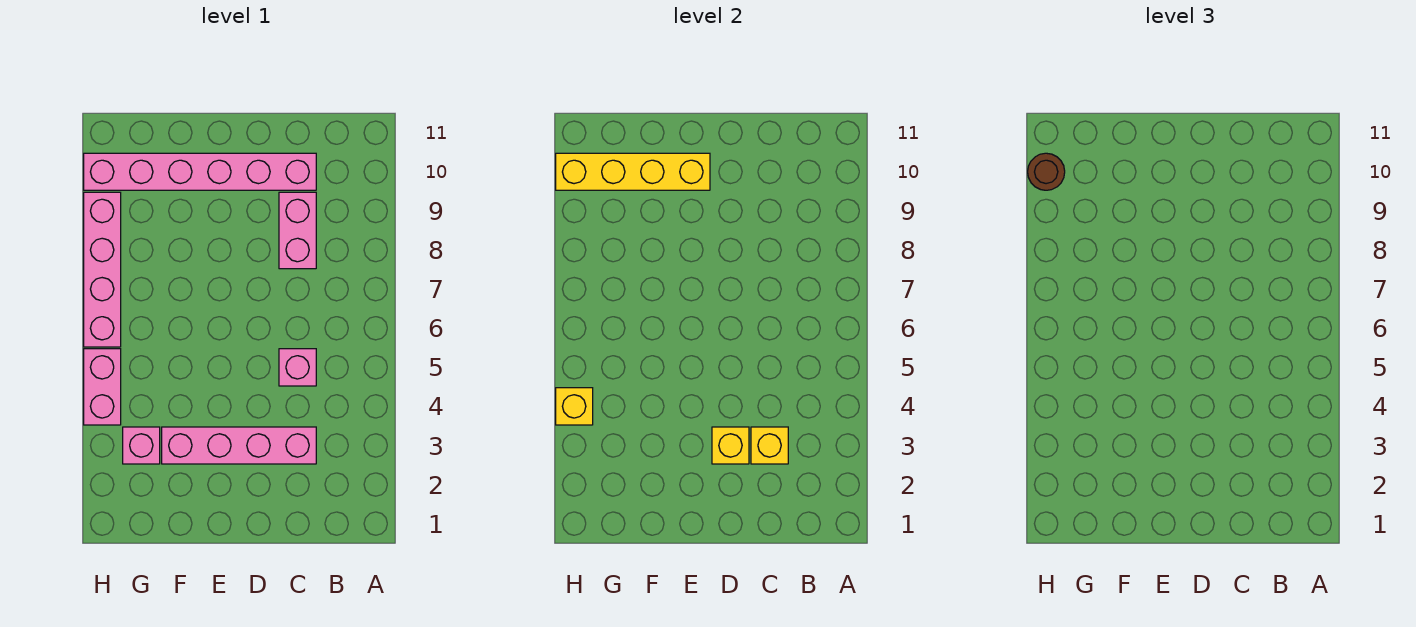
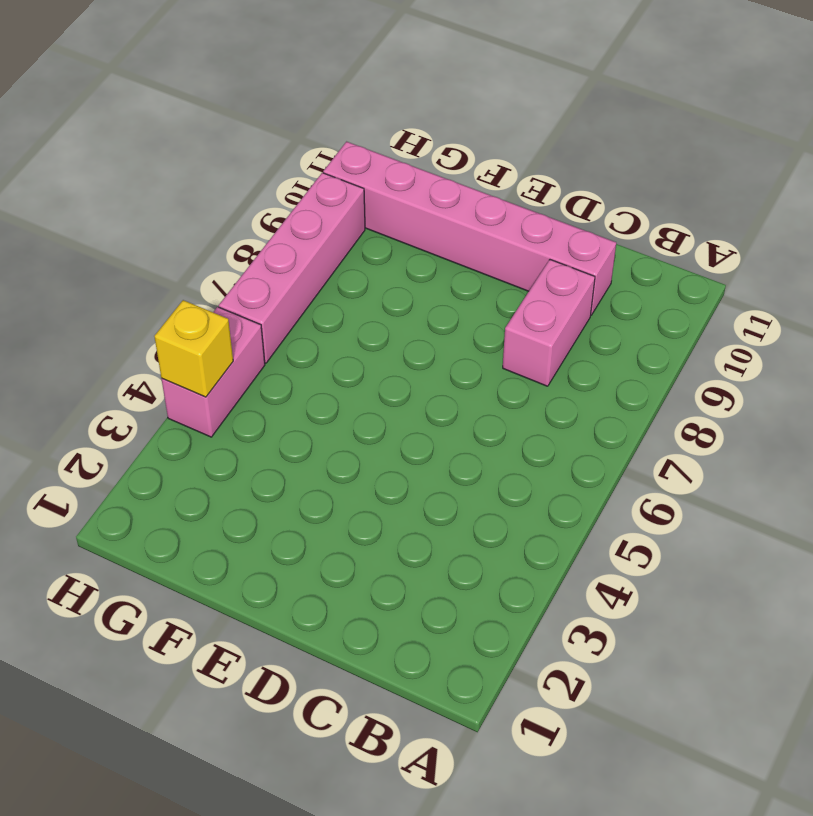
none -> pink brick C3:F3 level 1
none -> pink brick C5 level 1
none -> pink brick G3 level 1

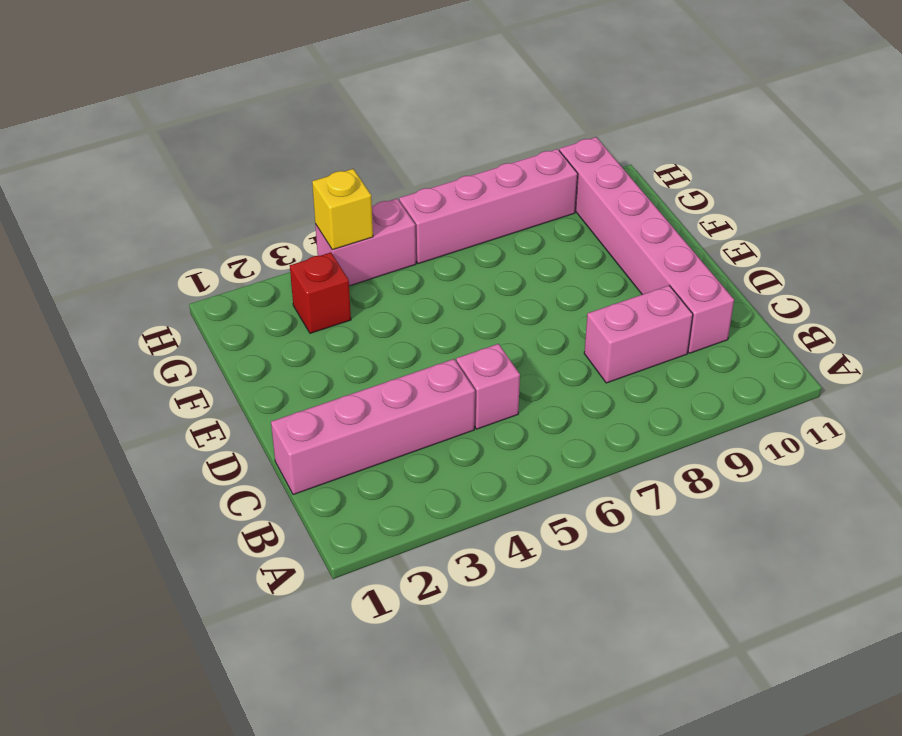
pink brick C1:C4 level 1 -> pink brick C3:F3 level 1
red brick G3 level 1 -> pink brick G3 level 1
none -> yellow brick C3 level 2
none -> yellow brick D3 level 2
none -> yellow brick E10:H10 level 2

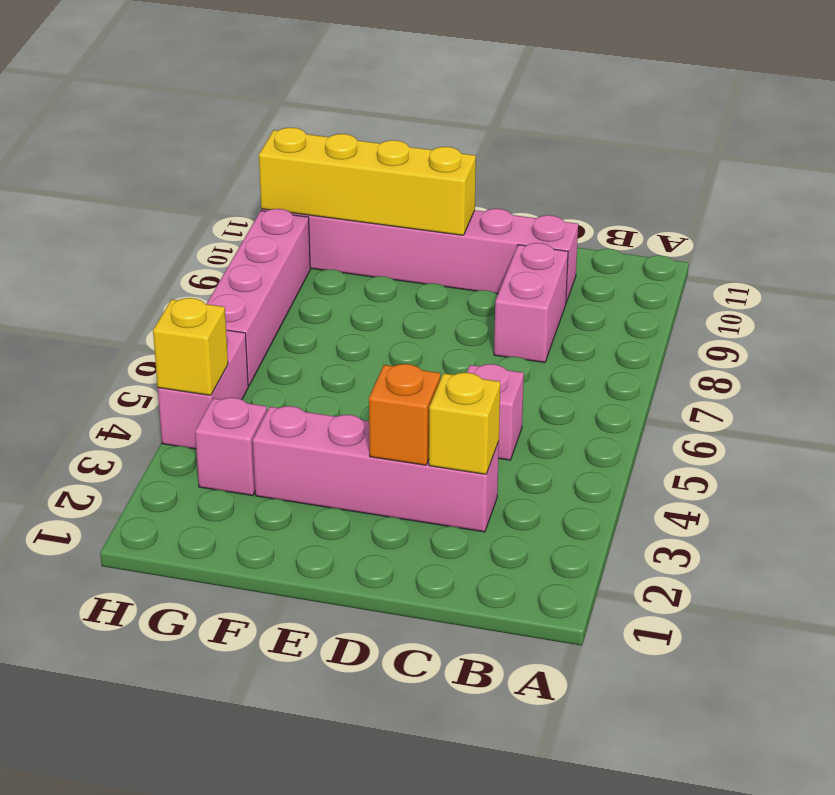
orange brick D3 level 2 -> yellow brick D3 level 2
none -> brown round brick H10 level 3

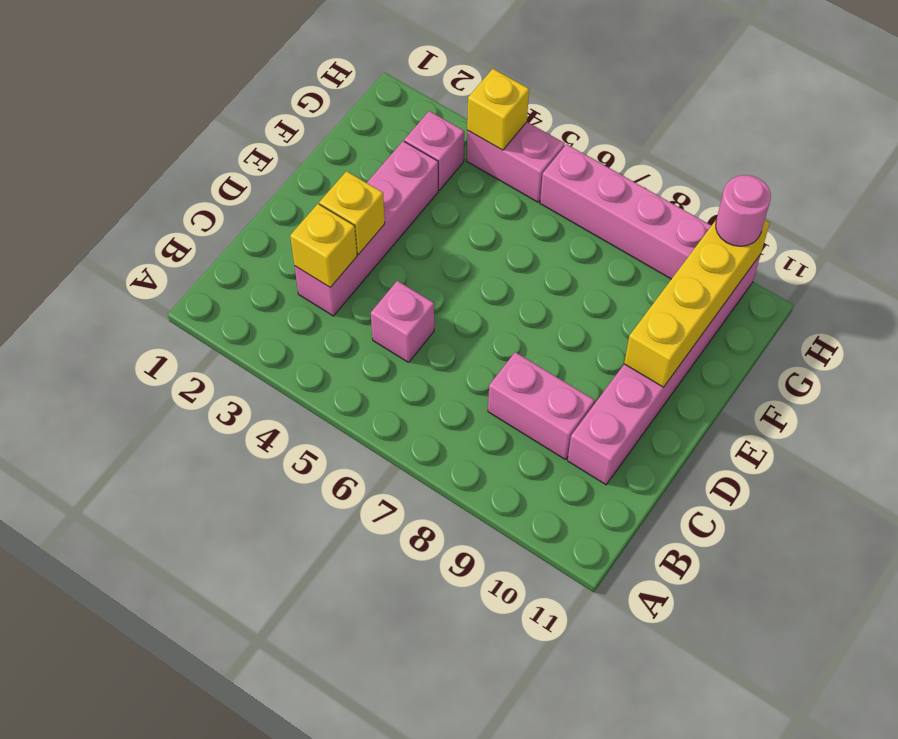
pink round brick H10 level 3 -> brown round brick H10 level 3

